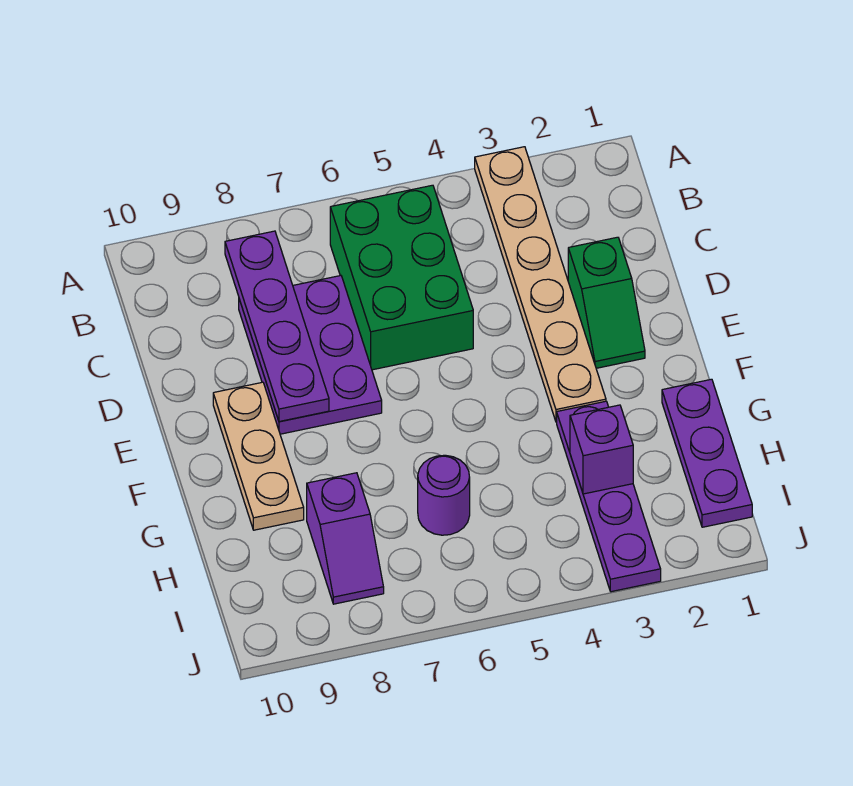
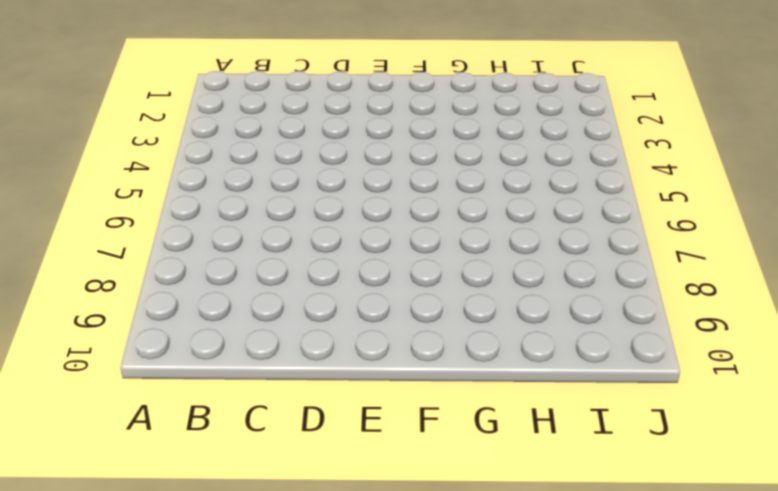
none -> tan plate A3:F3 level 1
none -> green brick B5:D6 level 1

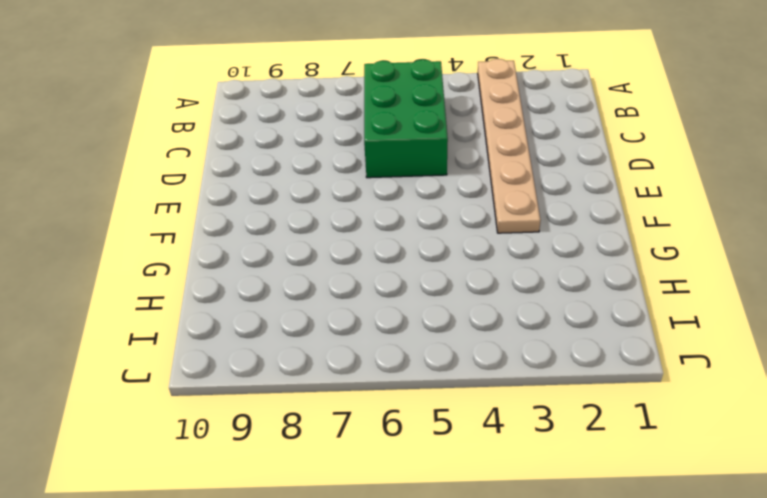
none -> purple plate C7:E8 level 1
none -> green slope D2:E2 level 1 top D

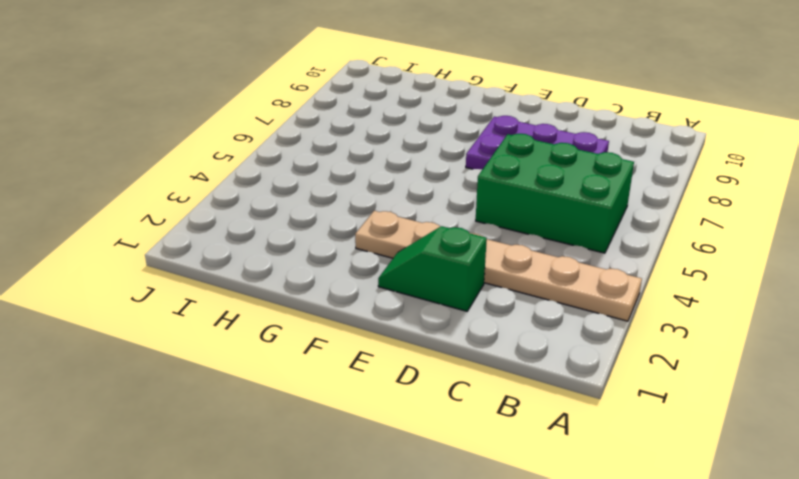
none -> tan plate E9:G9 level 1
none -> purple plate G1:I1 level 1

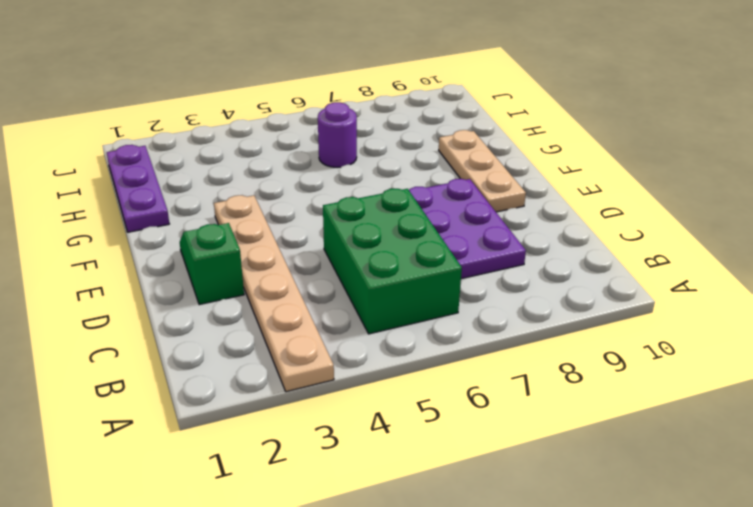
none -> purple plate G3:J3 level 1
none -> purple slope H8:I8 level 1 top H

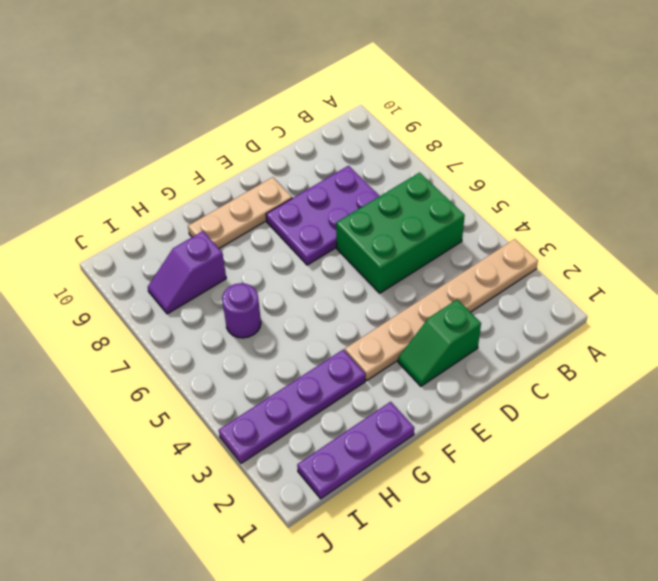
none -> purple plate B8:E8 level 2
none -> purple brick H3 level 2

